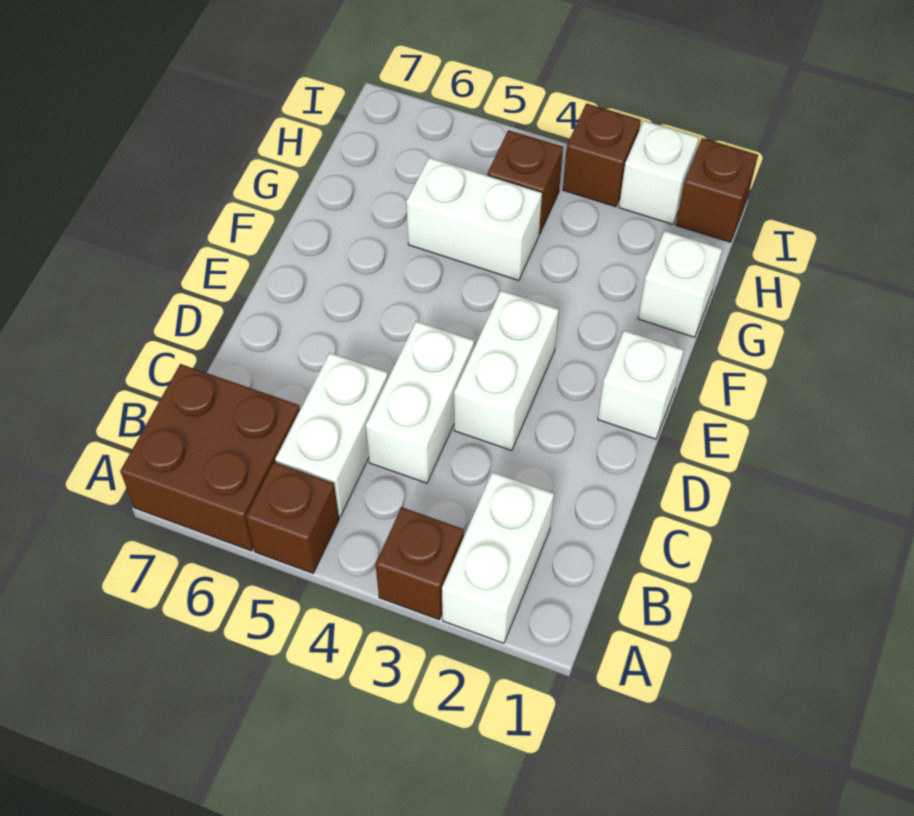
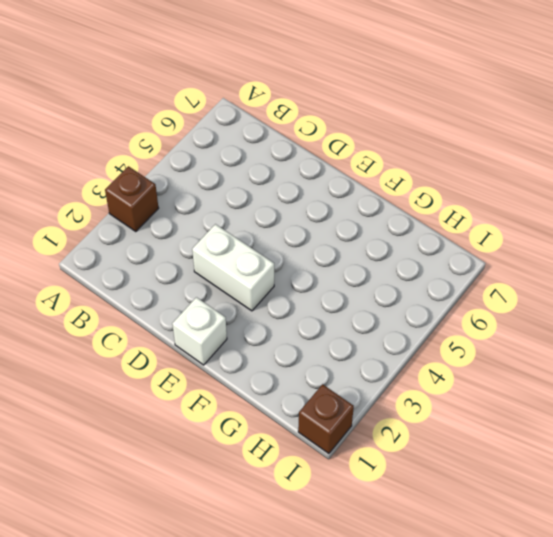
none -> white brick A2:B2 level 1
none -> brown brick A5 level 1
none -> brown brick A6:B7 level 1

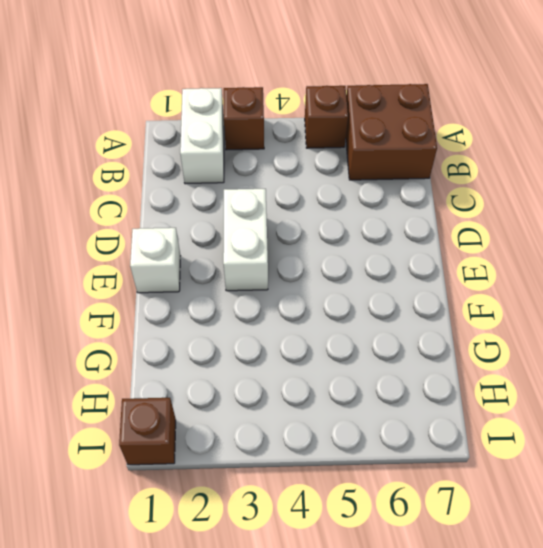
none -> white brick B5:C5 level 1
none -> white brick C4:D4 level 1
none -> white brick G1 level 1

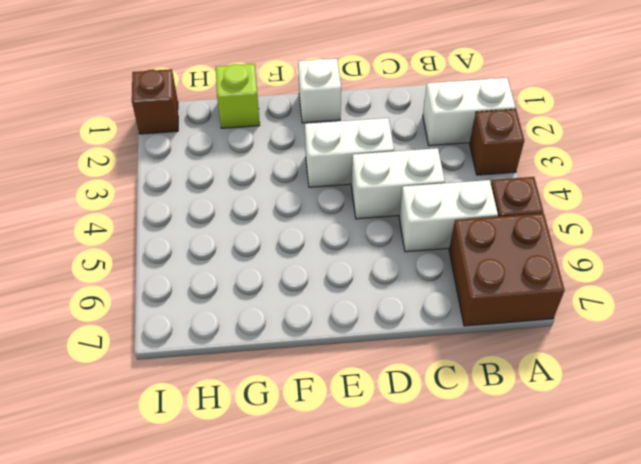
lime brick G1 level 1 -> white brick G1 level 1
none -> white brick G4:G5 level 1
none -> brown brick H4 level 1
none -> white brick I2 level 1

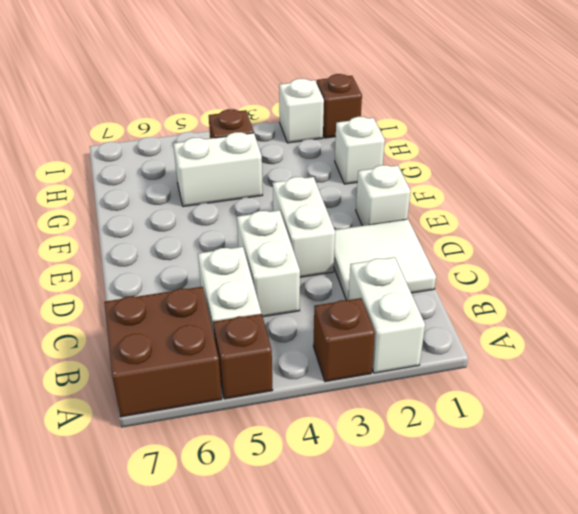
white tile C1:D2 level 1 -> none
none -> brown brick I3 level 1

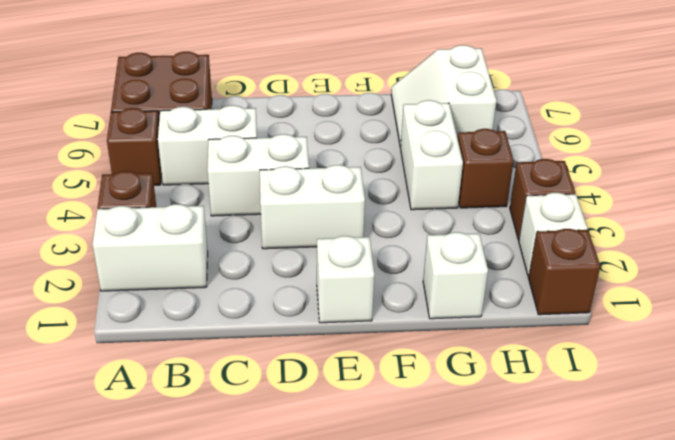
white slope G6:H7 level 1 top H -> none

